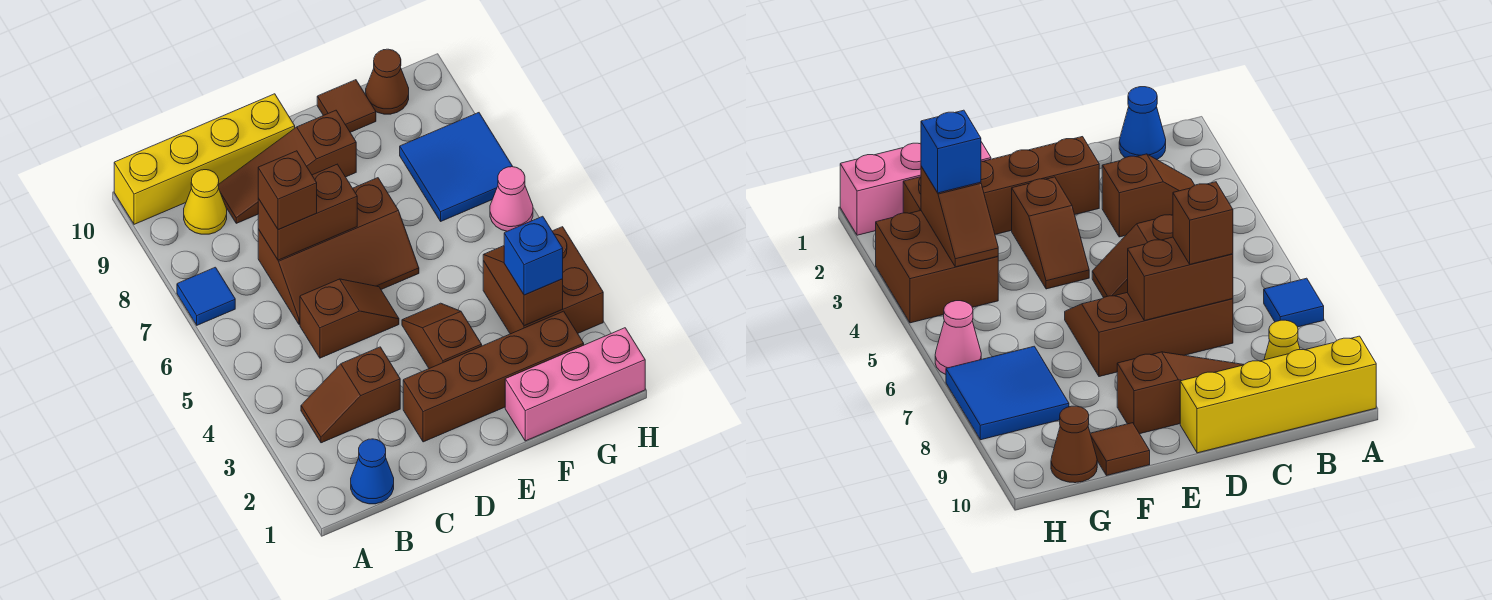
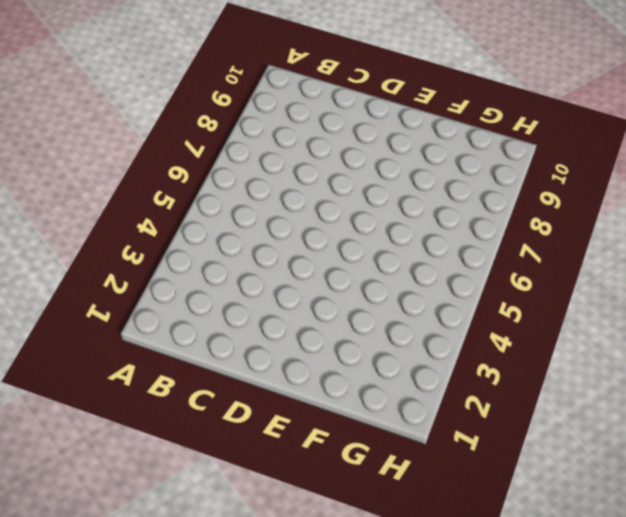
none -> blue tile A7 level 1
none -> yellow brick A10:D10 level 1
none -> blue cone B1 level 1

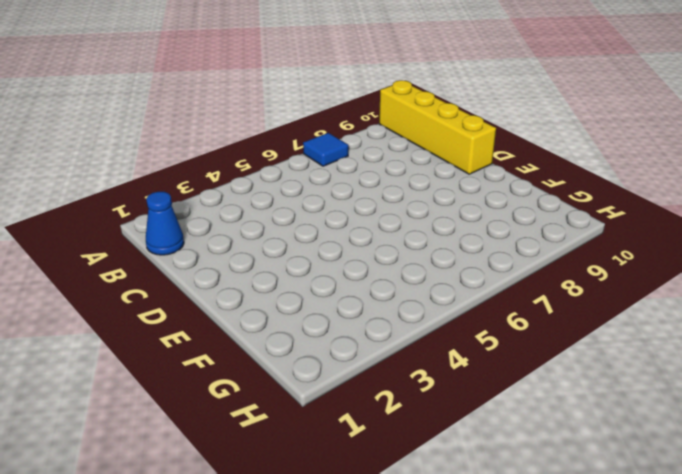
none -> brown slope B3:C3 level 1 top C
none -> yellow cone B9 level 1
none -> brown slope C5:D5 level 1 top C

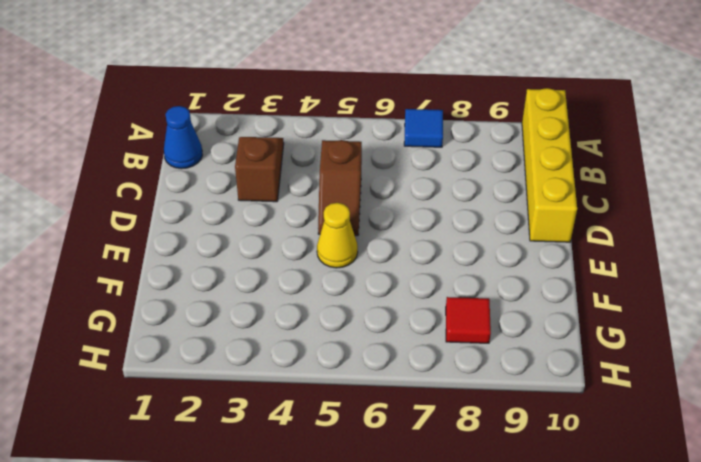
yellow cone E5 level 1 -> yellow cone B9 level 1
red tile G8 level 1 -> blue tile G7:H8 level 1
none -> brown slope C6:E7 level 1 top 7
none -> brown slope C9:E9 level 1 top E
none -> brown brick D2:G2 level 1

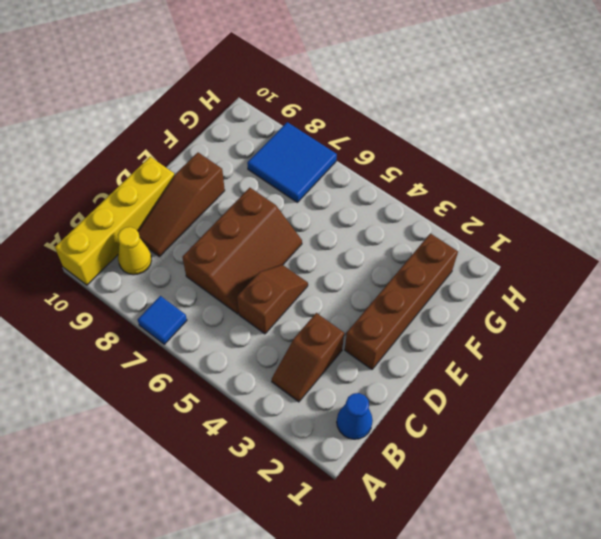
none -> brown slope E3:E4 level 1 top 3
none -> pink brick F1:H1 level 1
none -> brown tile F10 level 1

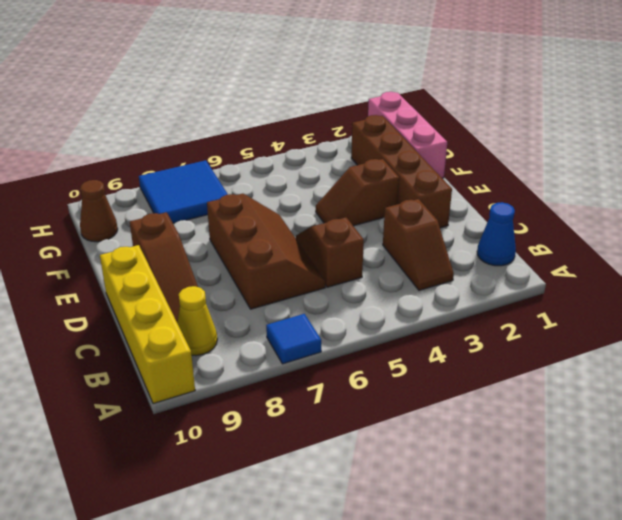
none -> brown tile F10 level 1
none -> brown brick G3:H4 level 1
none -> pink cone H6 level 1

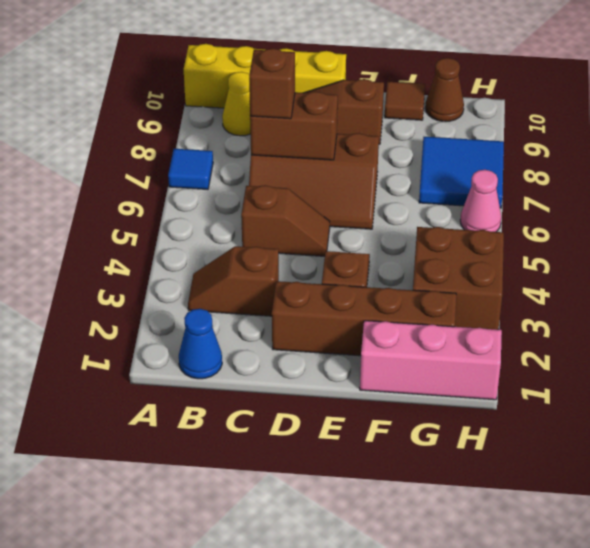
none -> brown slope G3:G4 level 2 top 3
none -> blue brick G3 level 3

